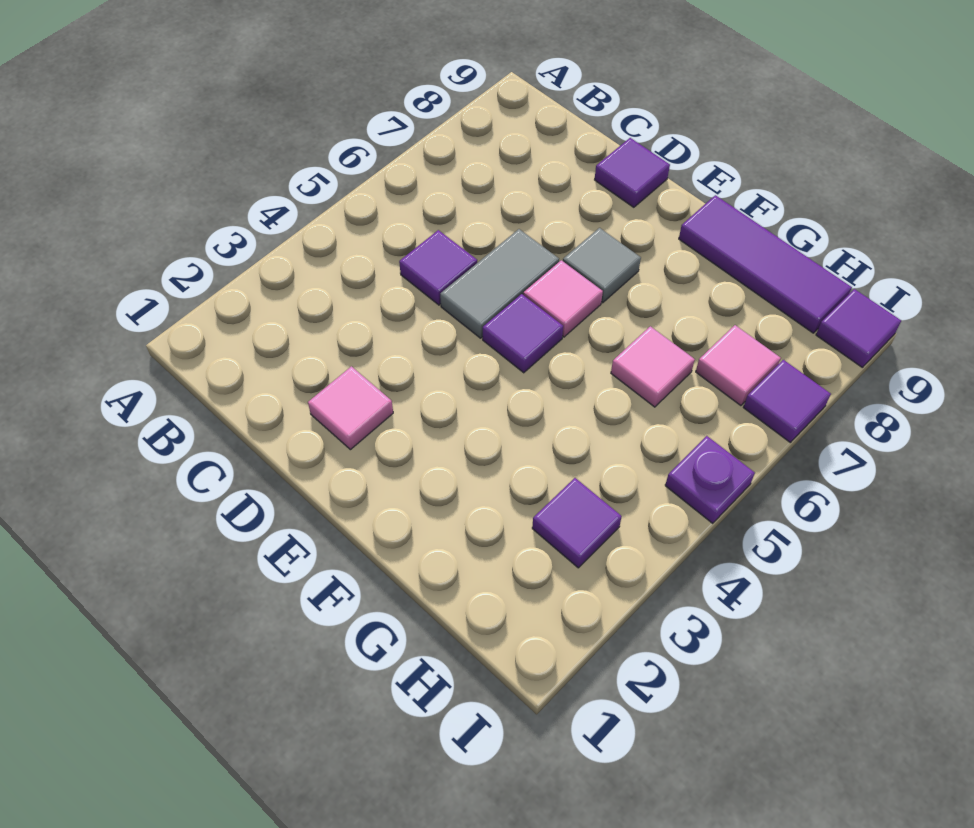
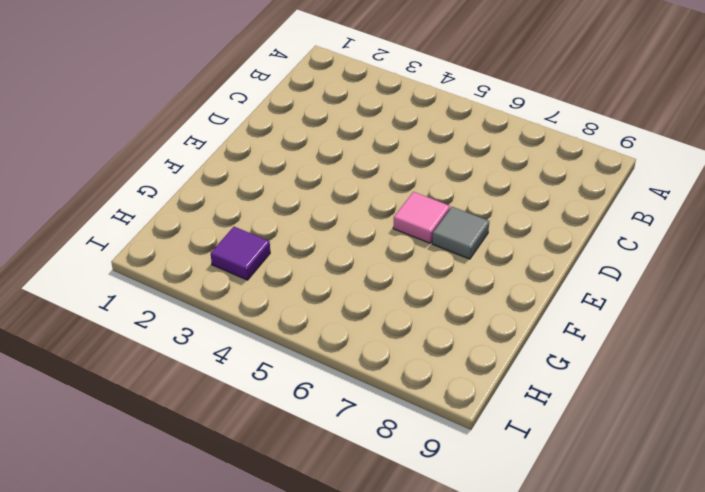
none -> purple tile C5 level 1
none -> pink tile D2 level 1
none -> grey tile D5:D6 level 1

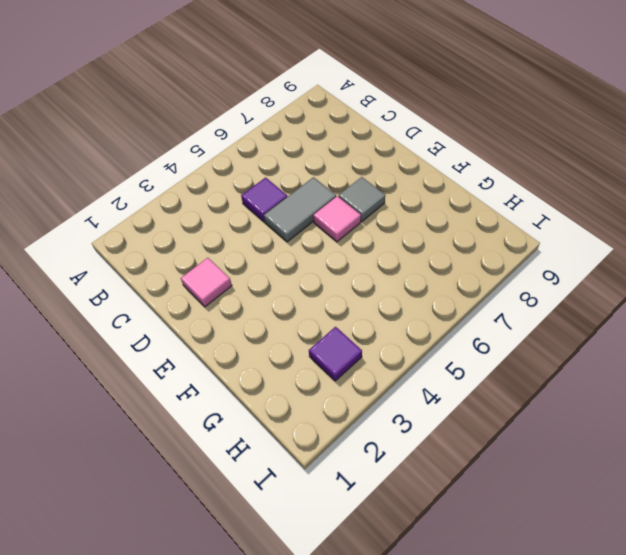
none -> purple tile D9 level 1
none -> purple tile E5 level 1
none -> purple tile F9:H9 level 1

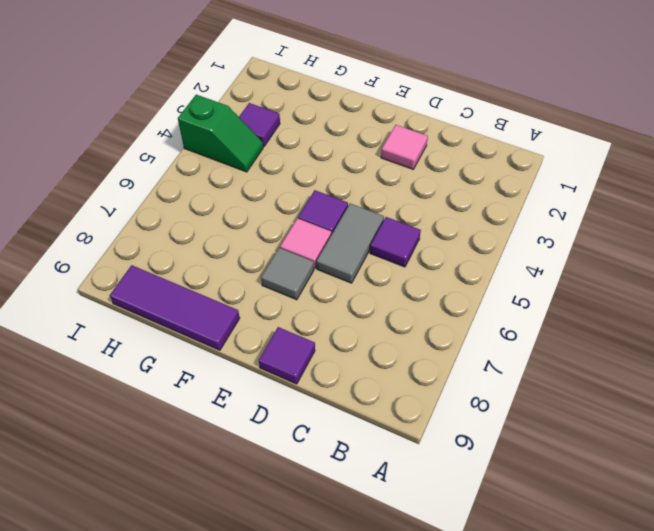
green slope H4:I4 level 1 top I -> none
none -> pink tile G6 level 1
none -> pink tile H7 level 1
none -> purple plate I5 level 1

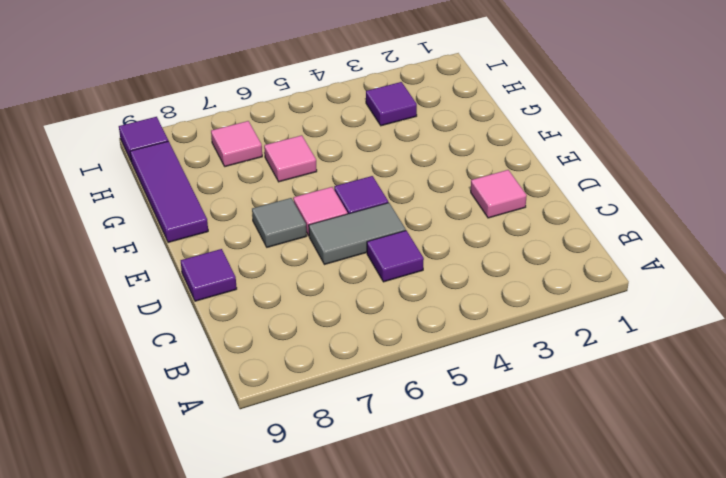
none -> purple plate I5 level 1
none -> purple tile I7 level 1

